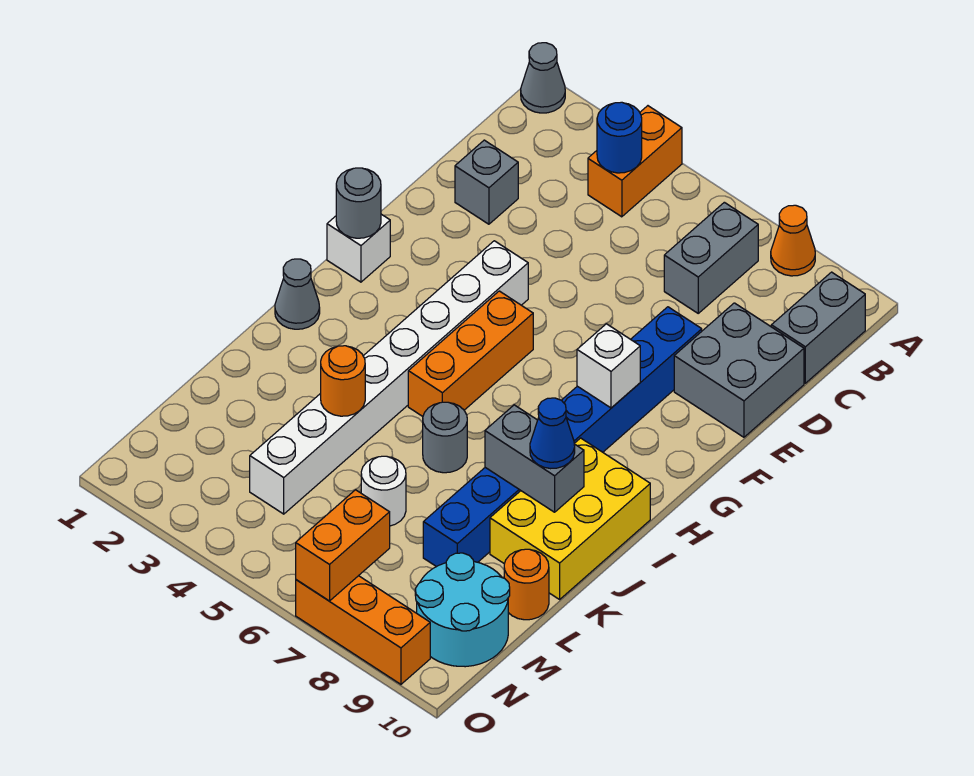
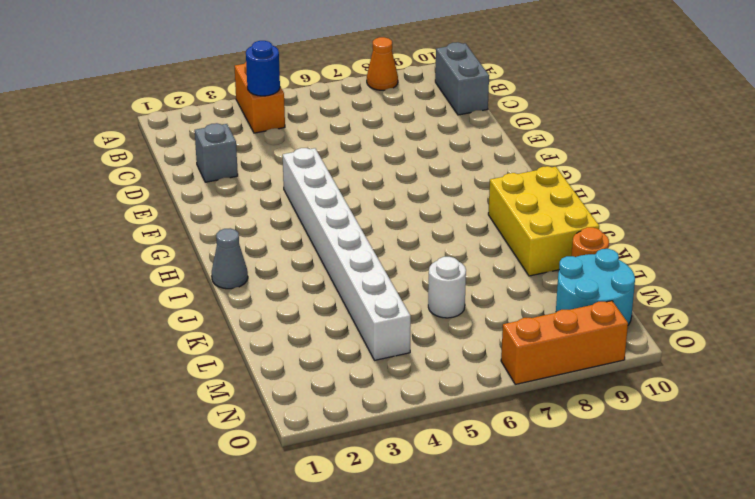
none -> grey cone A1 level 1
none -> grey brick B7:C7 level 1
none -> grey brick D9:E10 level 1

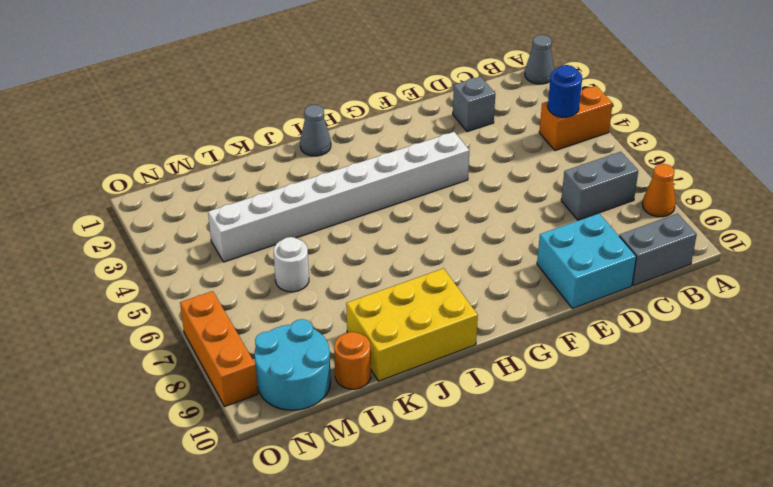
cyan brick D9:E10 level 1 -> grey brick D9:E10 level 1
none -> blue brick E8:L8 level 1
none -> white brick G1 level 1
none -> orange brick G5:I5 level 1

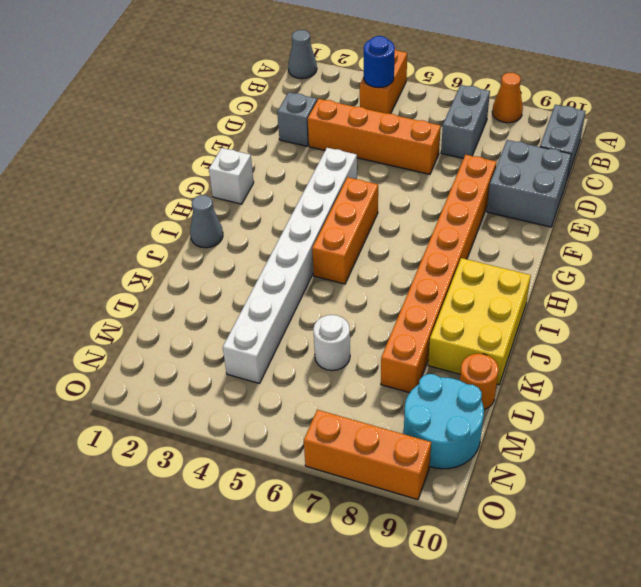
orange brick D3:D6 level 1 -> none
orange brick E8:L8 level 1 -> blue brick E8:L8 level 1
none -> grey round brick J6 level 1
none -> grey round brick G1 level 2
none -> white brick G8 level 2

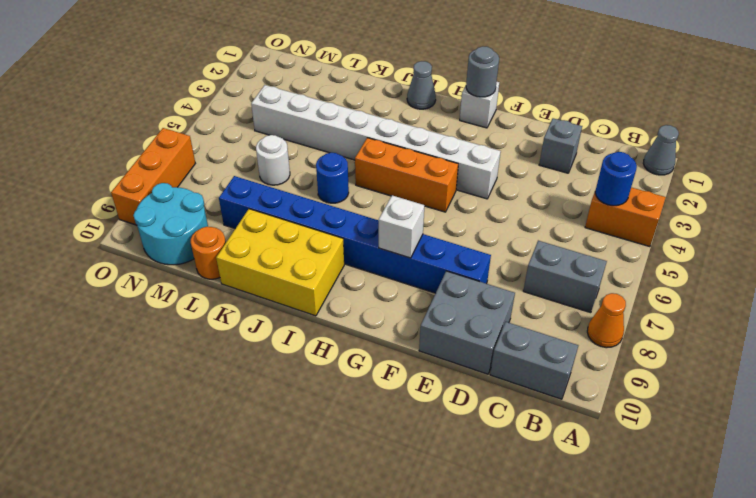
blue round brick J6 level 1 -> grey round brick J6 level 1
none -> grey brick J8:J9 level 2
none -> orange round brick K4 level 2
none -> orange brick N7:O7 level 2

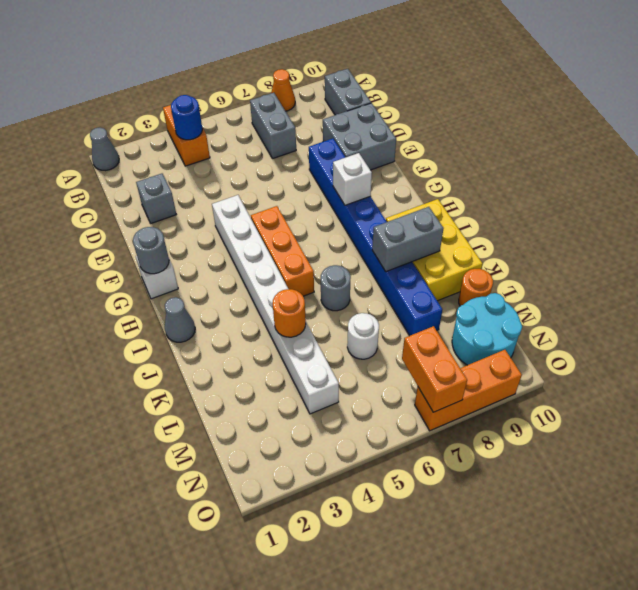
none -> blue cone J9 level 3

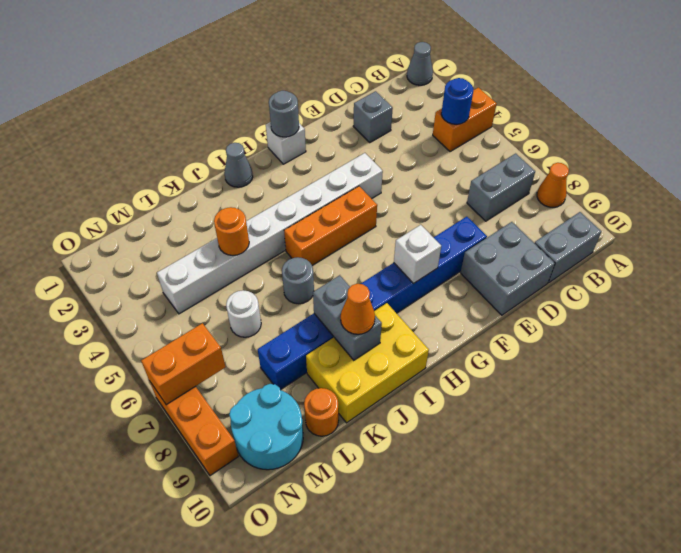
orange cone J9 level 3 -> blue cone J9 level 3

